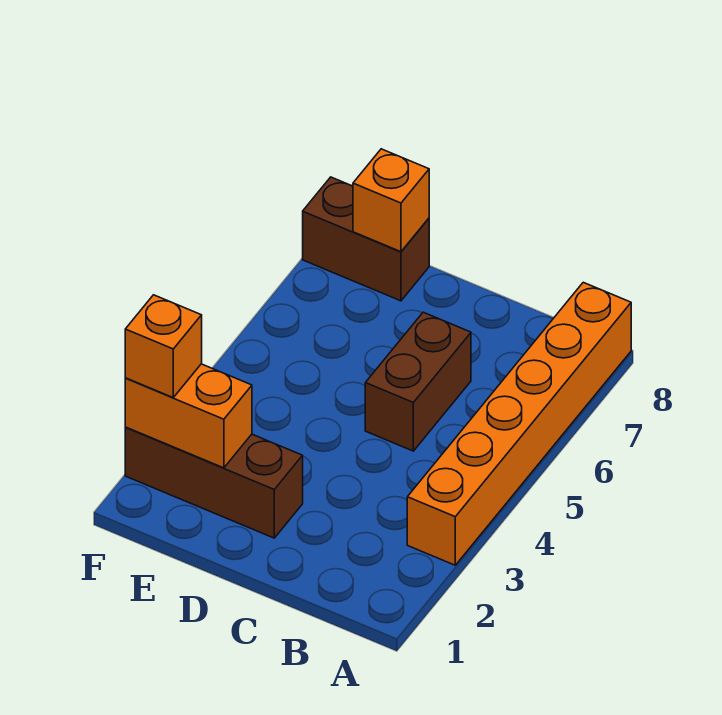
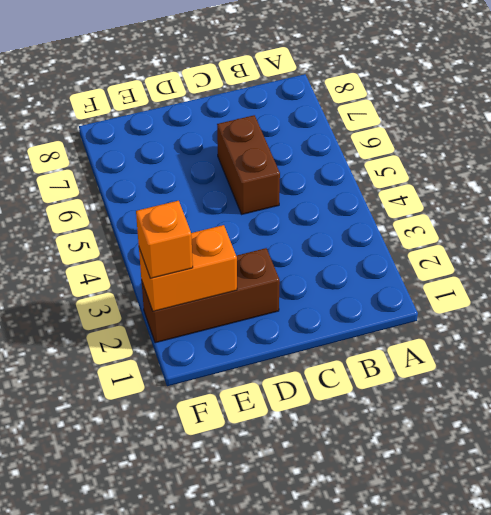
none -> orange brick A3:A8 level 1
none -> brown brick E8:F8 level 1

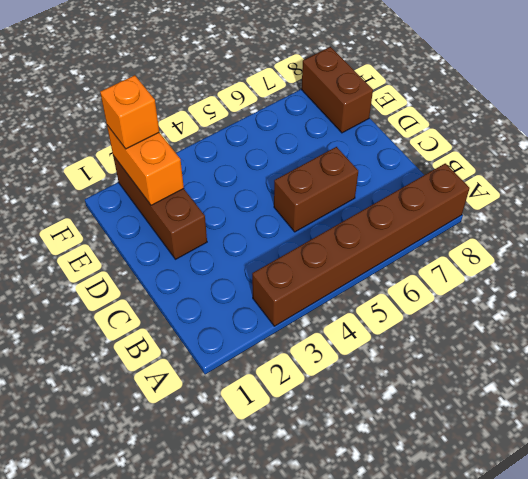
brown brick A3:A8 level 1 -> orange brick A3:A8 level 1
none -> orange brick E8 level 2

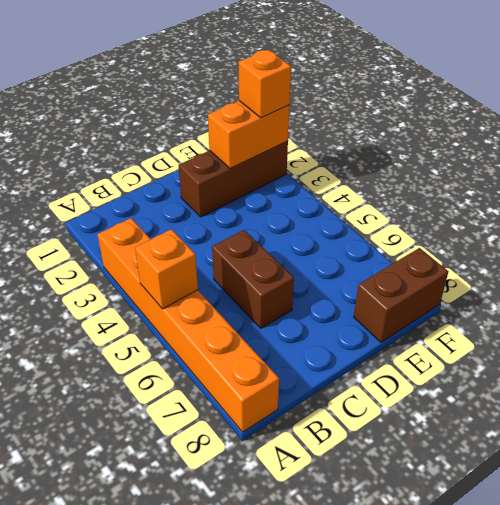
orange brick A5 level 2 -> orange brick E8 level 2

